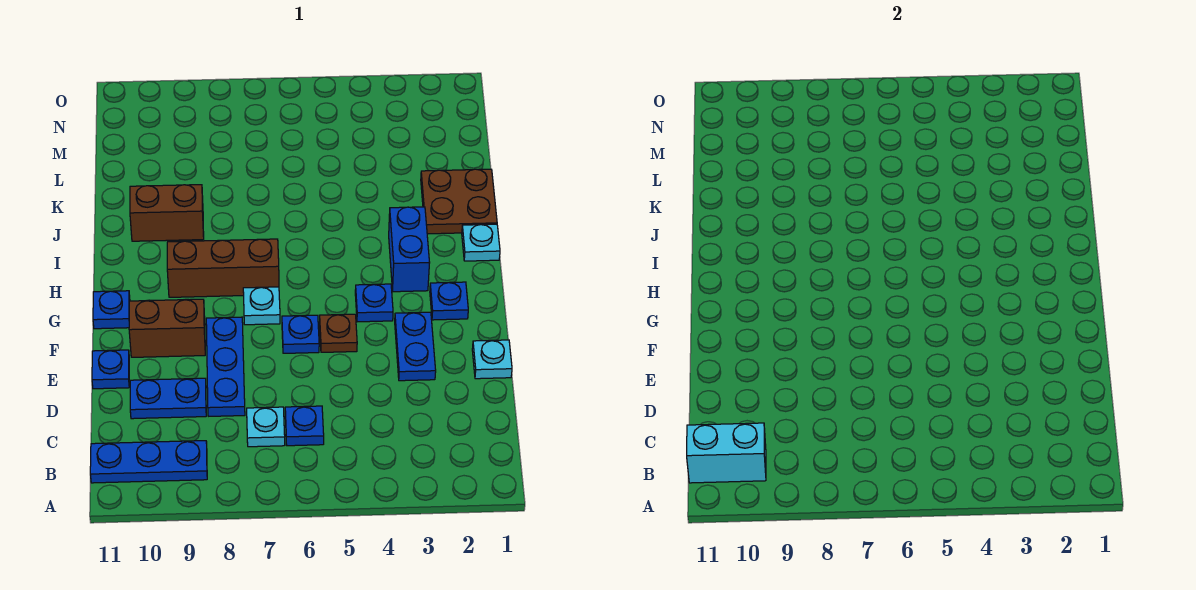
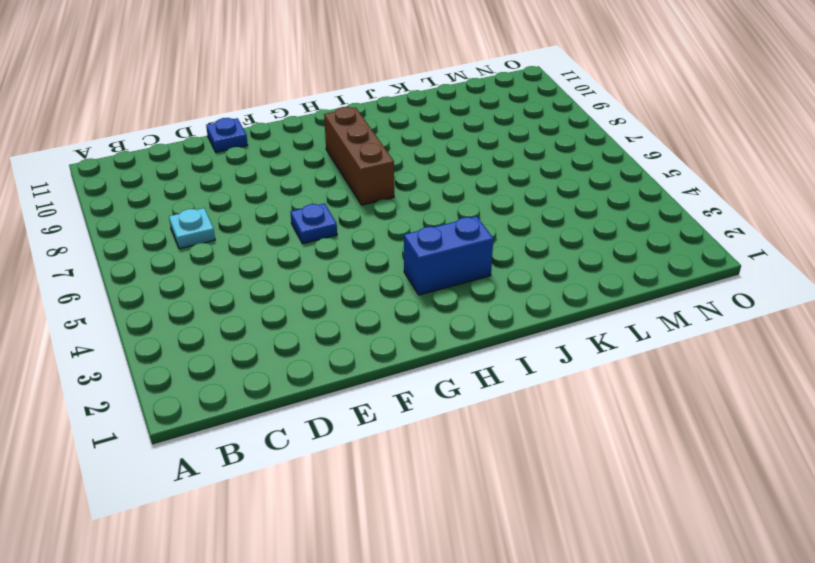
none -> blue plate B9:B11 level 1
none -> blue plate C6 level 1
none -> blue plate D8:F8 level 1

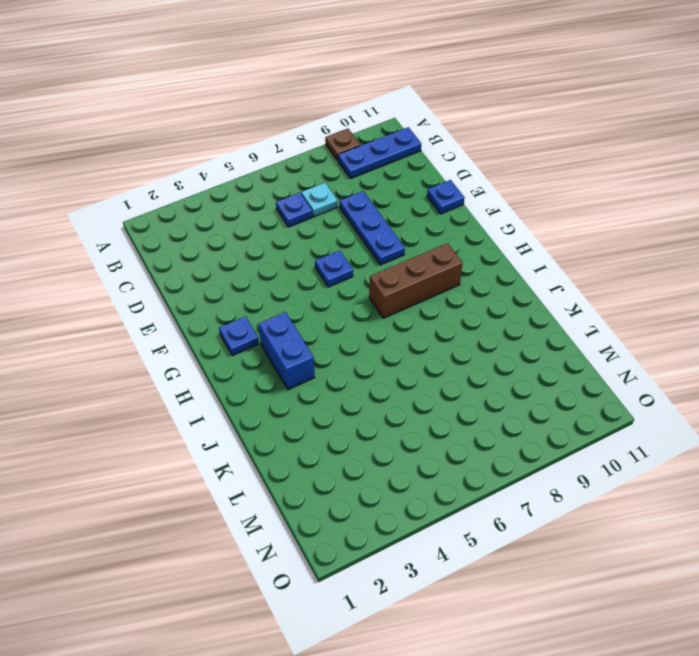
brown plate A9 level 1 -> brown plate F5 level 1
none -> blue plate D9:D10 level 1
none -> cyan plate E1 level 1
none -> blue plate E3:F3 level 1

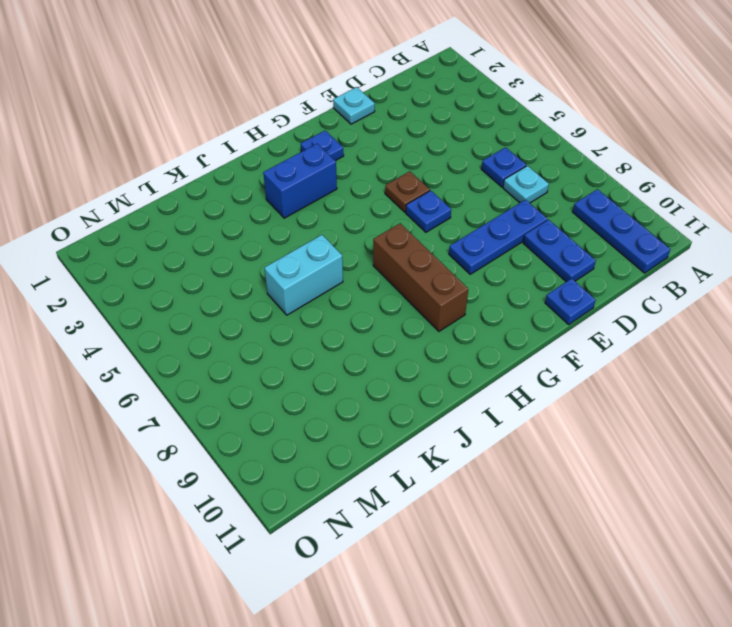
cyan brick J6:K6 level 1 -> cyan brick B10:B11 level 2
none -> blue plate E3:F3 level 1
none -> brown brick F9:F10 level 1
none -> blue plate G4 level 1

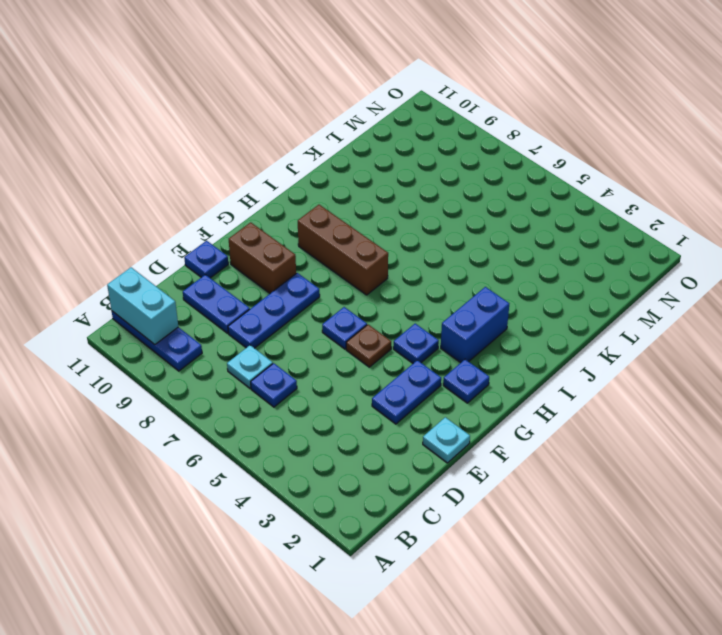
none -> cyan plate G7 level 1
none -> blue plate G11 level 1
none -> cyan plate I1 level 1

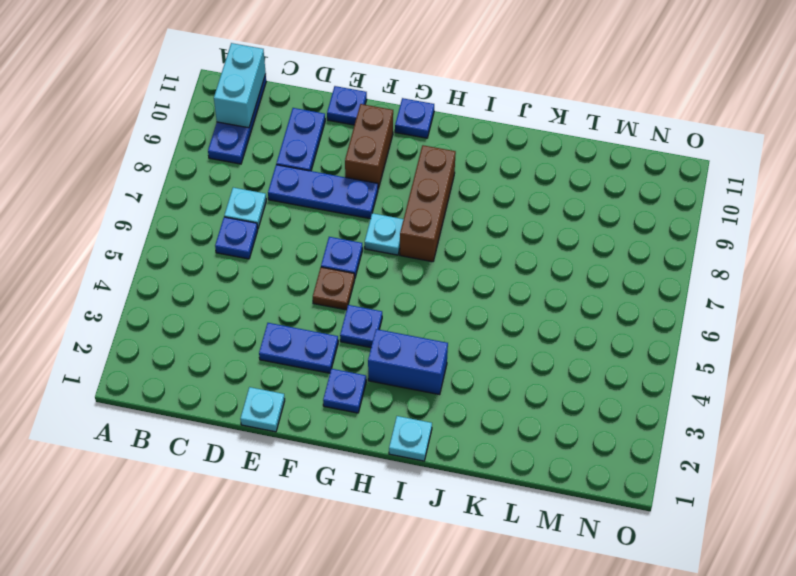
none -> brown plate J1:K2 level 1
none -> brown brick J9:J10 level 1

